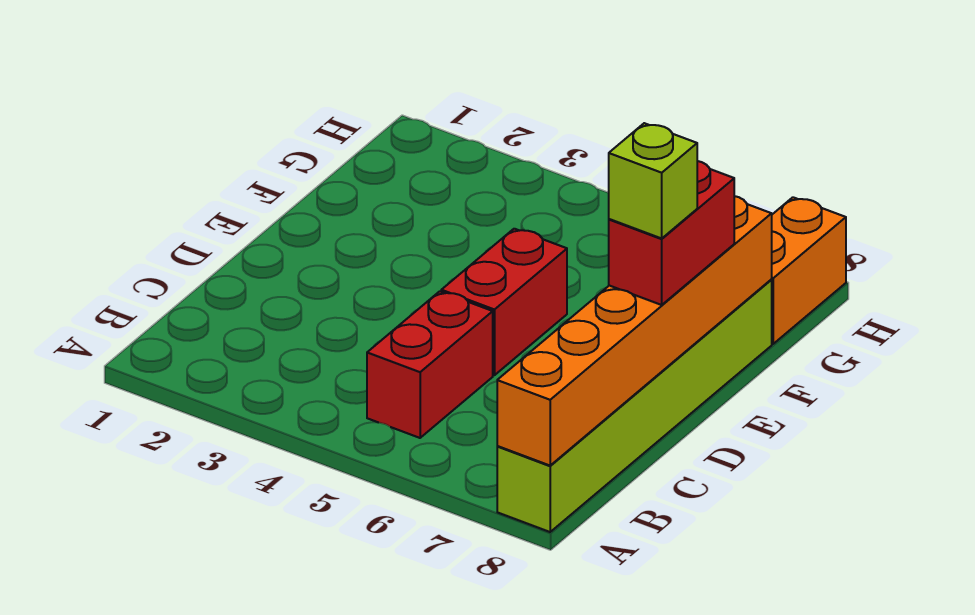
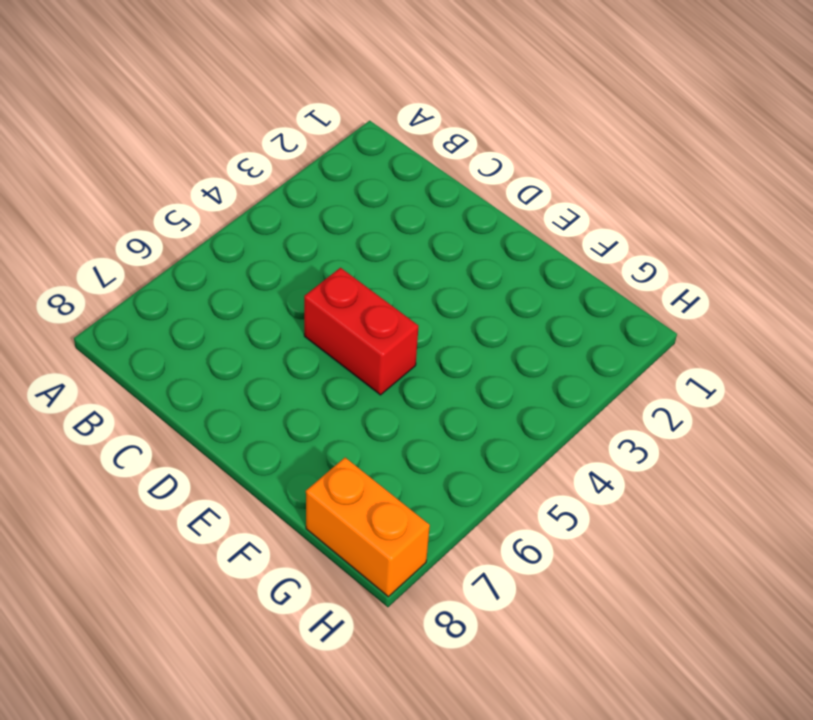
none -> lime brick A8:F8 level 1
none -> red brick B5:C5 level 1

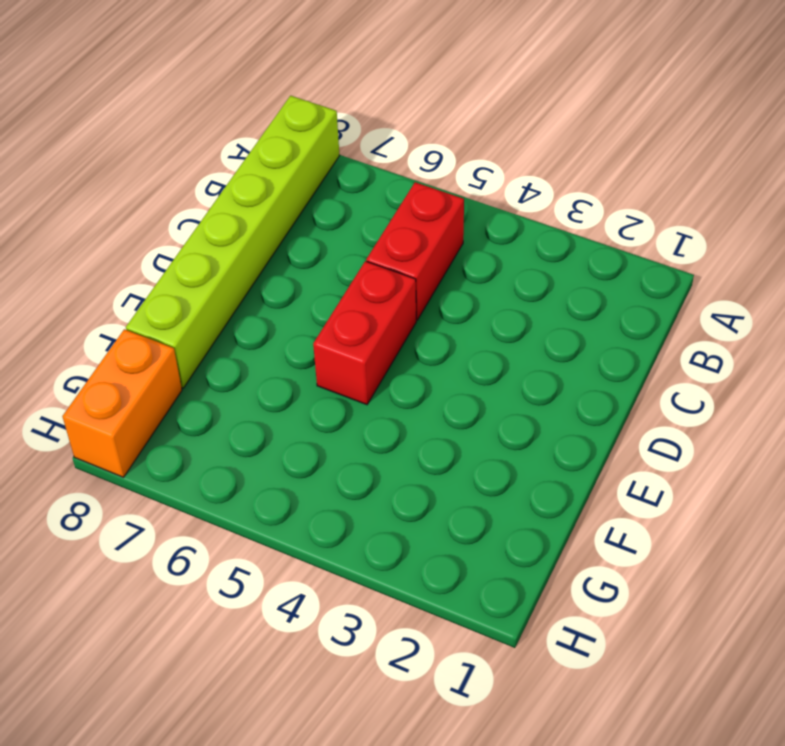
none -> orange brick A8:F8 level 2
none -> red brick D8:E8 level 3

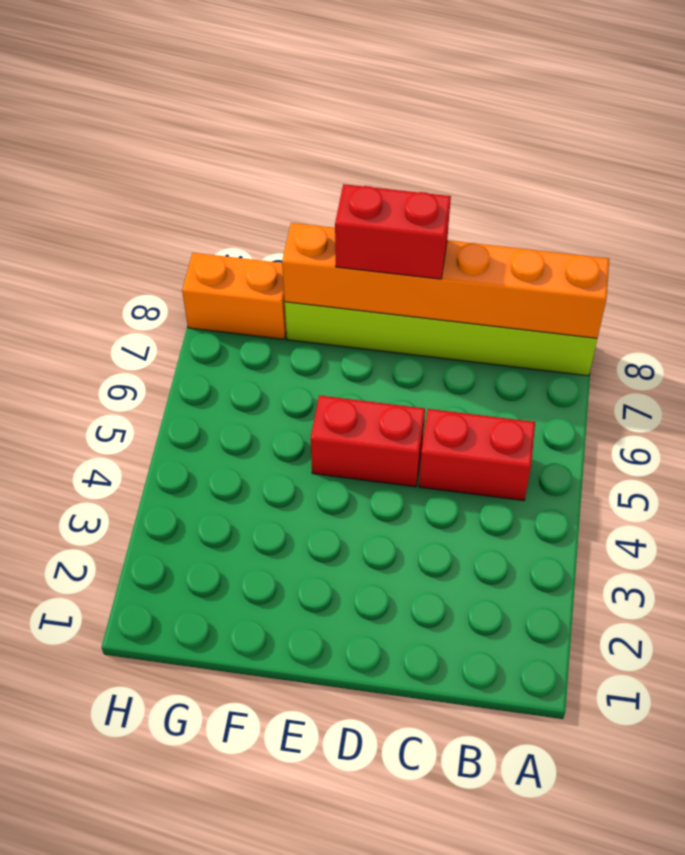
none -> lime brick D8 level 4

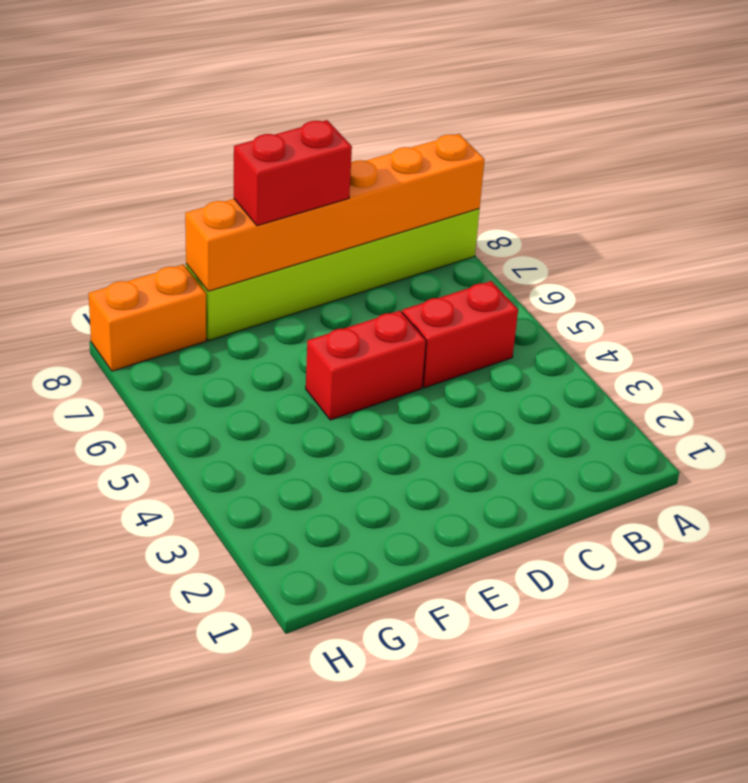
none -> lime brick D8 level 4

